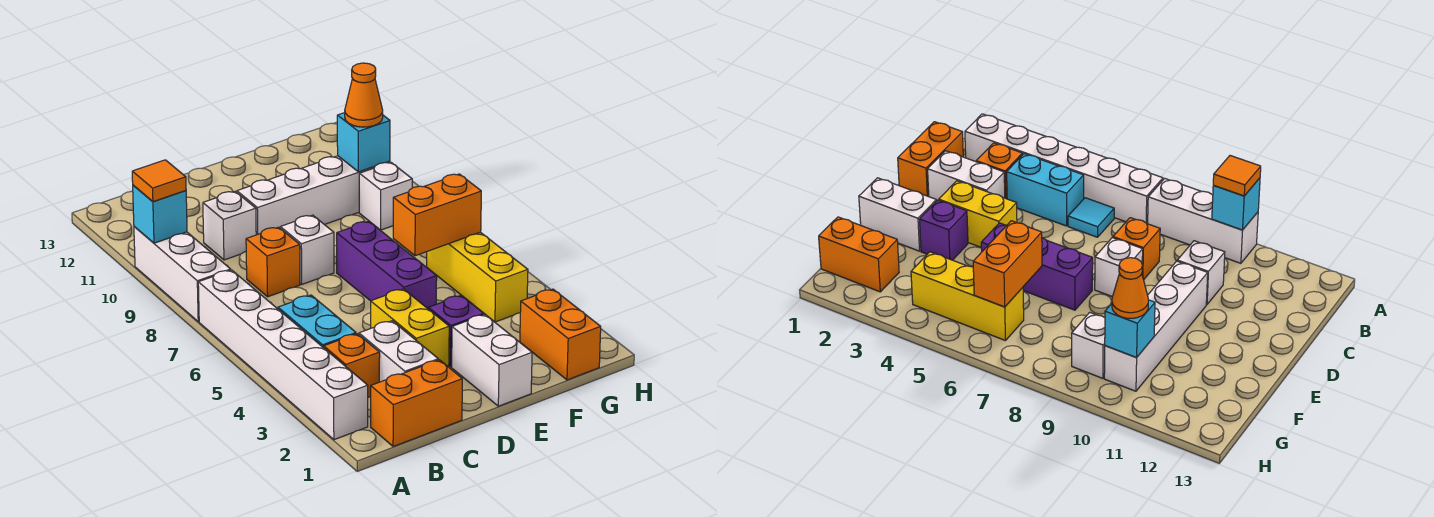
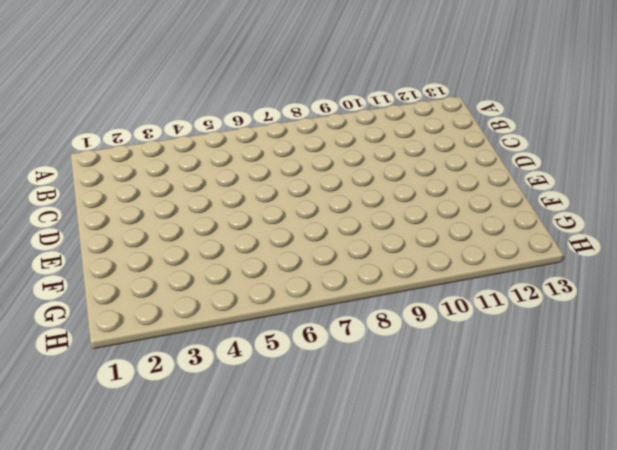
none -> white brick A2:A7 level 1
none -> white brick A8:A10 level 1
none -> orange brick B1:C1 level 1

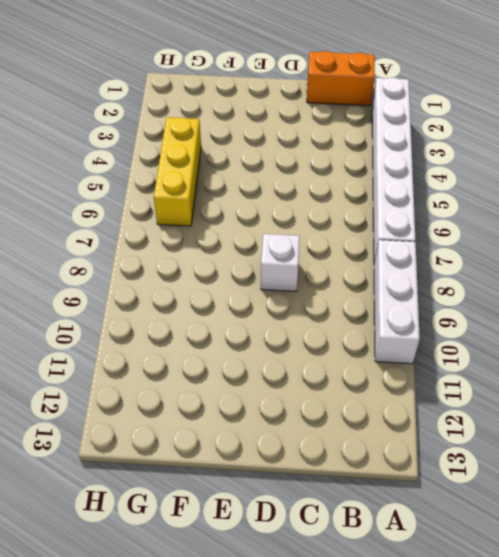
none -> orange brick B3 level 1
none -> cyan brick B4:B5 level 1
none -> cyan tile B6 level 1

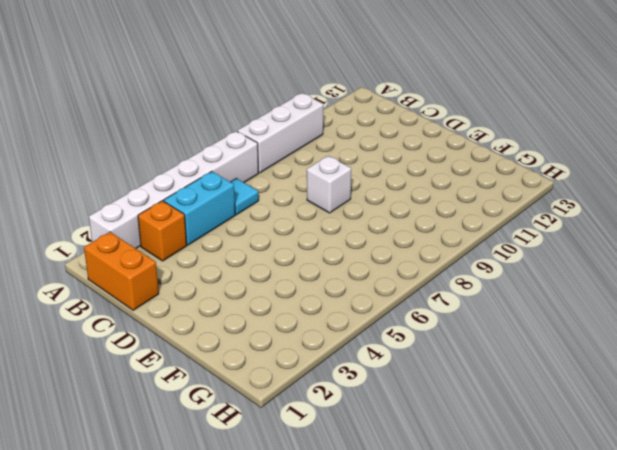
none -> white brick C2:C3 level 1
none -> orange brick C8 level 1
none -> white brick C10 level 1

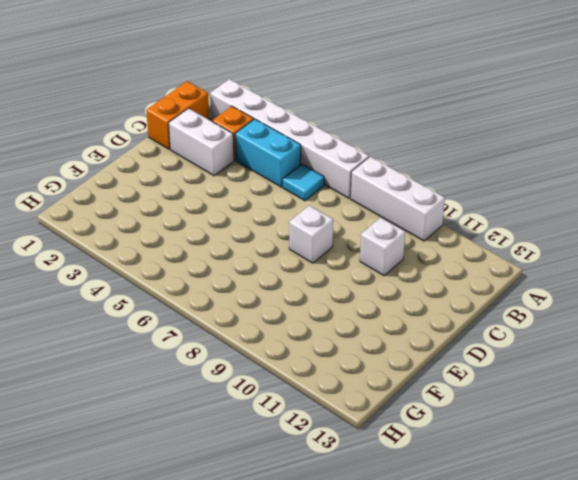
none -> orange brick C8 level 1
none -> yellow brick D3:D4 level 1
none -> white brick D10:G10 level 1

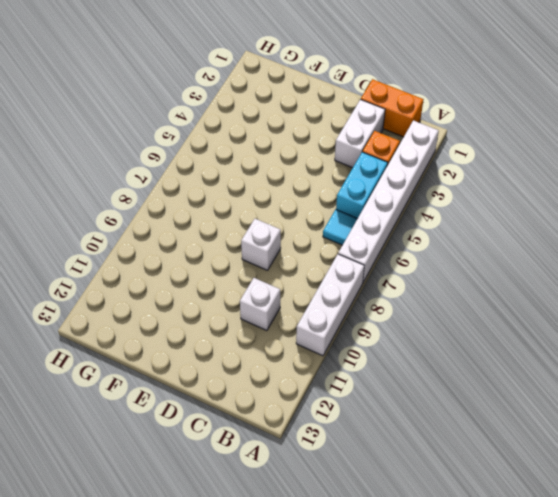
none -> orange brick C8 level 1
none -> yellow brick D3:D4 level 1
none -> white brick D10:G10 level 1

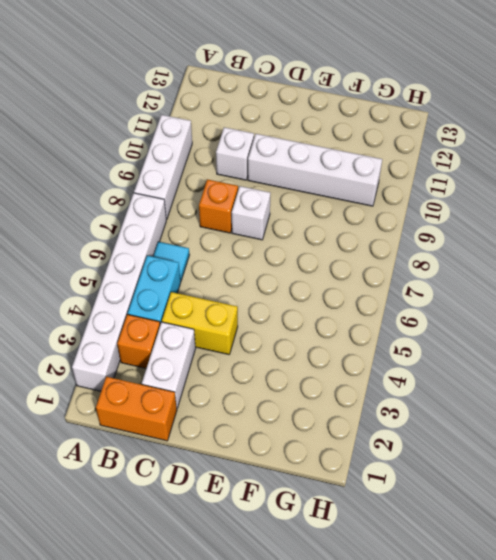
yellow brick C4:D4 level 1 -> yellow brick D3:D4 level 1
none -> white brick E1:E2 level 1
none -> purple brick E3 level 1
none -> purple brick E5:E7 level 1

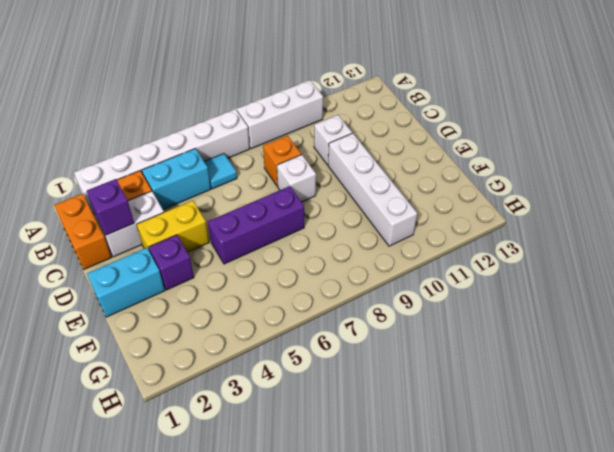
purple brick C2 level 2 -> none
cyan brick E1:E2 level 1 -> white brick E1:E2 level 1
none -> orange brick G1:G2 level 1
none -> yellow brick G4:G6 level 1
none -> white brick G9 level 1

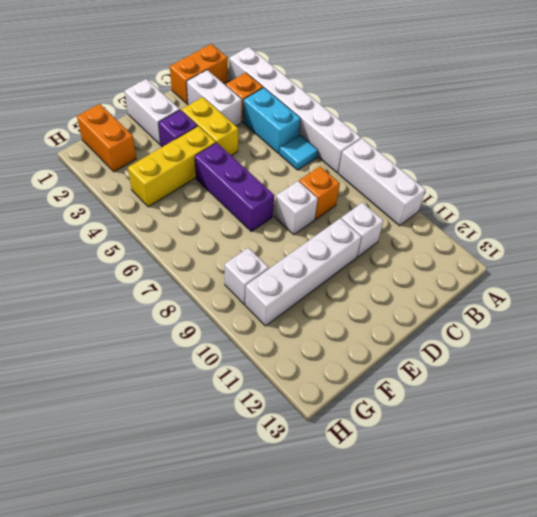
yellow brick E4:G4 level 1 -> yellow brick G4:G6 level 1
none -> cyan brick A10 level 2
none -> orange brick F6:G6 level 2
none -> cyan brick G10 level 2

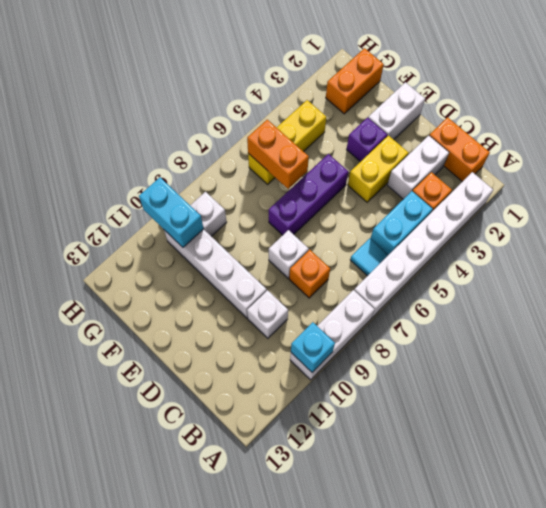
cyan brick G10:H10 level 2 -> cyan brick G10 level 2
none -> orange tile A10 level 3
none -> orange cone G10 level 3

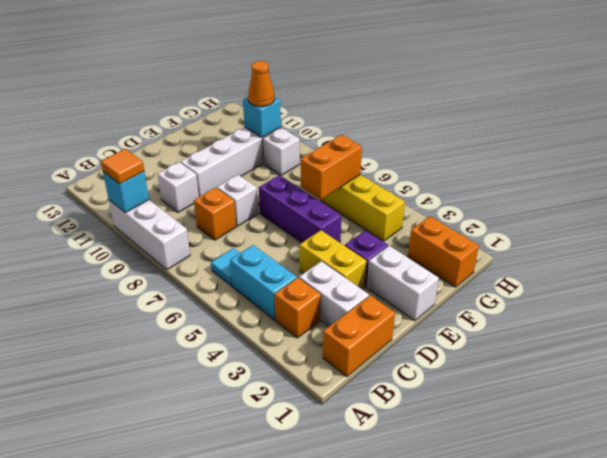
none -> white brick A2:A7 level 1

